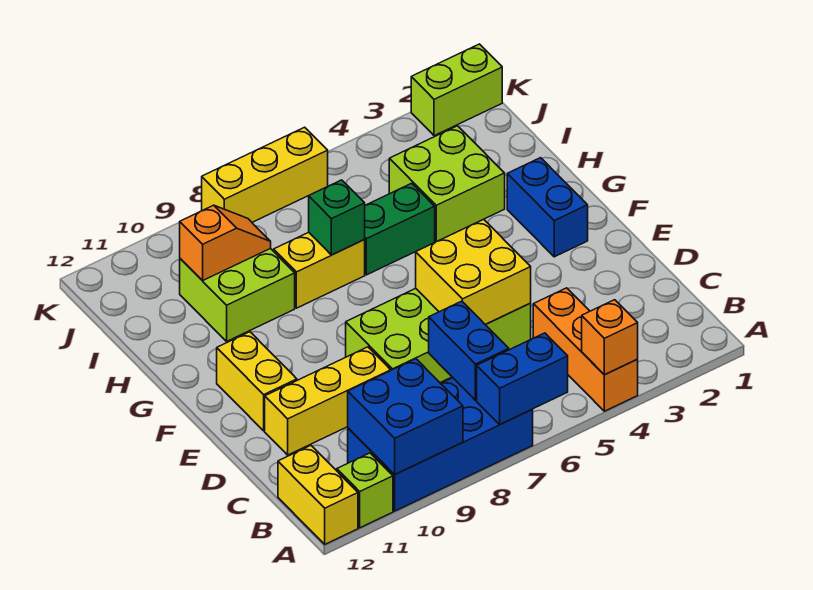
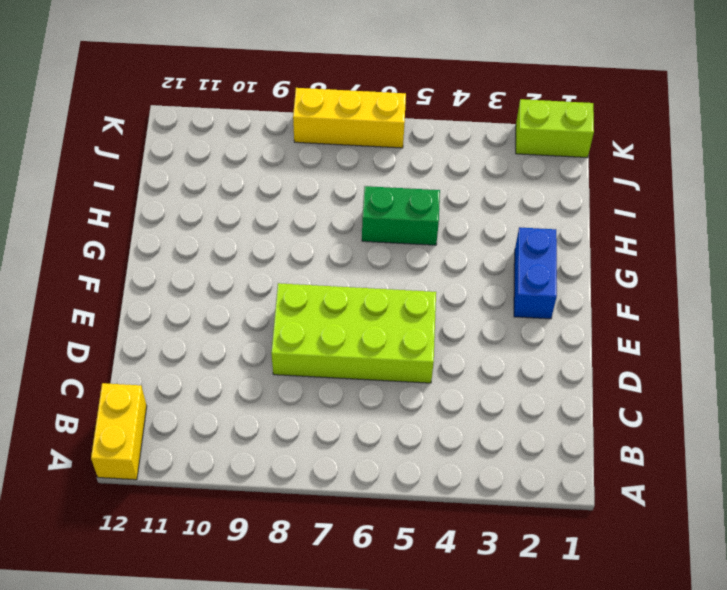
none -> orange brick A4:C4 level 1
none -> blue brick A7:B10 level 1
none -> lime brick A11 level 1

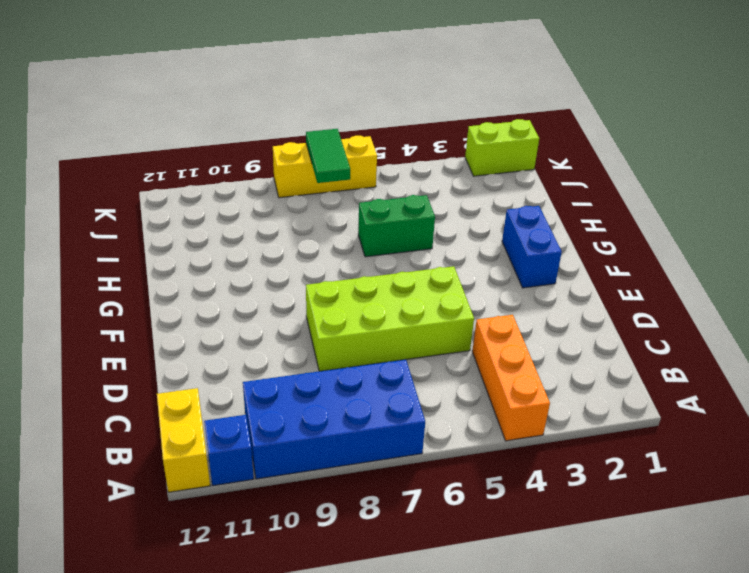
blue brick A11 level 1 -> lime brick A11 level 1
green tile J7:K7 level 2 -> none
none -> yellow brick D9:D11 level 1
none -> yellow brick E11:F11 level 1
none -> lime brick H3:I4 level 1

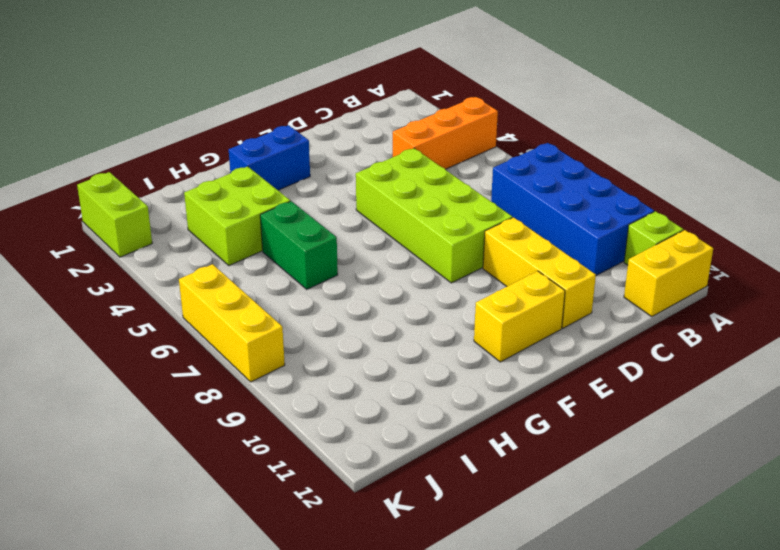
none -> yellow brick H7:H8 level 1
none -> lime brick H9:I10 level 1
none -> orange brick A4 level 2

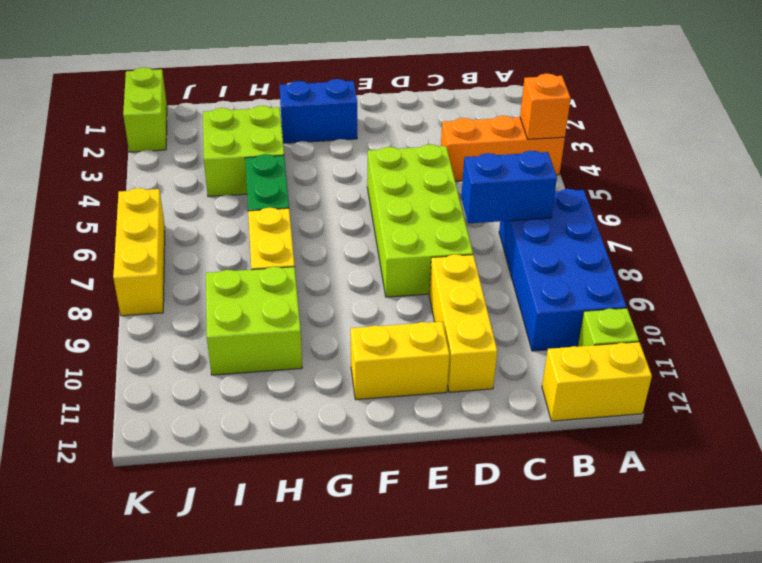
none -> blue brick A6:A7 level 2
none -> blue brick A9:B10 level 2
none -> yellow brick D5:E6 level 2

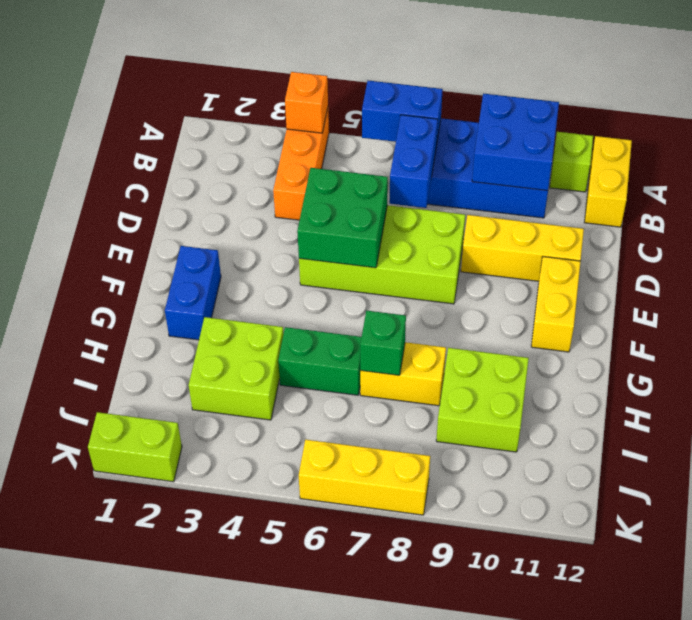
green brick D5:E6 level 2 -> yellow brick D5:E6 level 2
none -> orange slope I9:I10 level 2 top 10

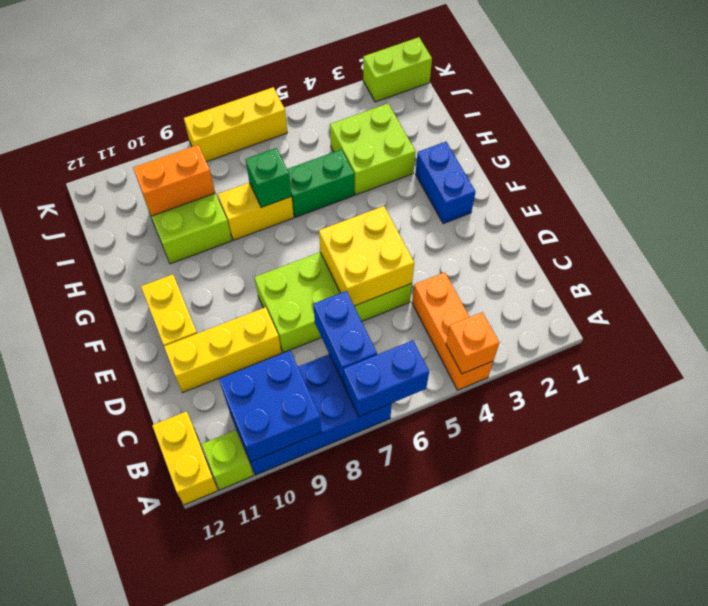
orange brick I9:I10 level 2 -> orange slope I9:I10 level 2 top 10

